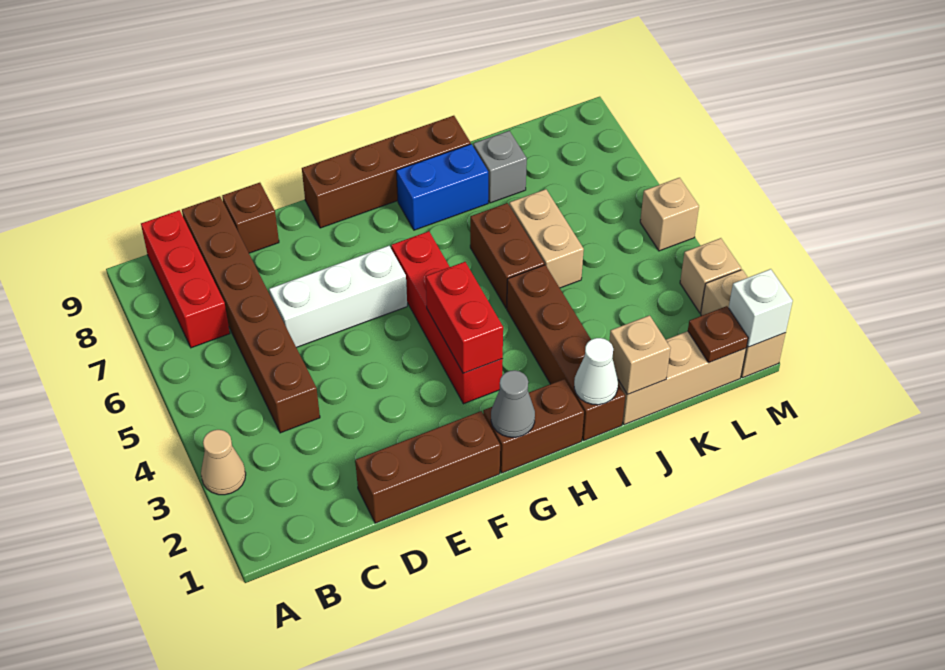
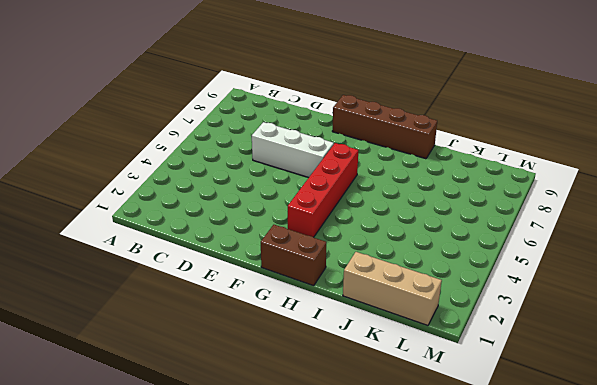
none -> tan cone A3 level 1
none -> red brick B7:B9 level 1
none -> brown brick C4:C9 level 1

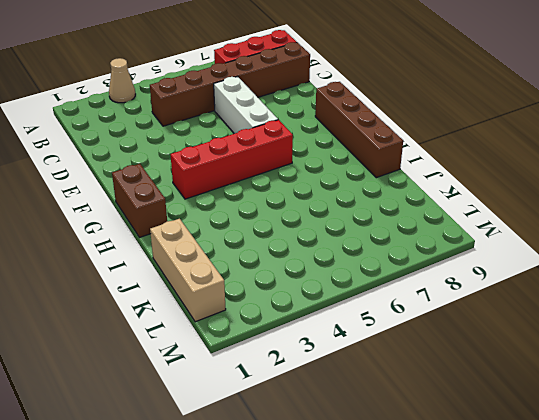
none -> brown brick D1:F1 level 1
none -> brown brick D9 level 1
none -> blue brick H8:I8 level 1

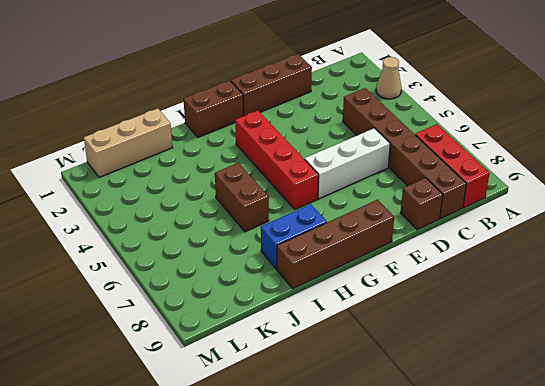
none -> brown brick I1:I4 level 1
none -> tan brick J5:J6 level 1
none -> grey brick J8 level 1

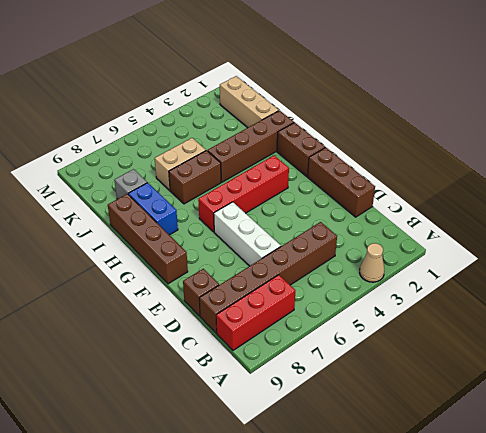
none -> tan brick M1:M2 level 1
none -> tan brick M3 level 1
none -> tan brick M5 level 1

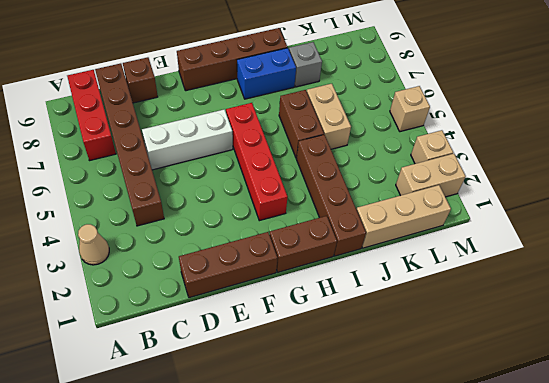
tan brick L2:M2 level 1 -> tan brick M1:M2 level 1
none -> grey cone G1 level 2
none -> red brick G3:G4 level 2
none -> white cone I1 level 2

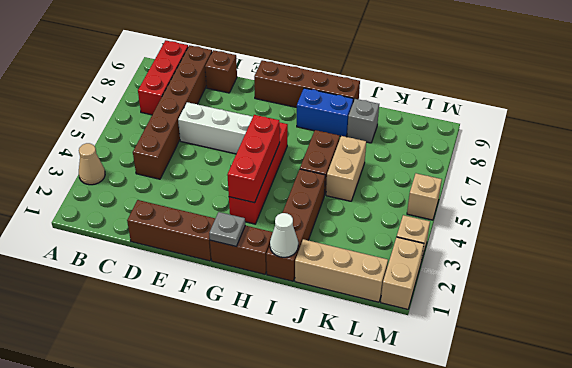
grey plate G1 level 2 -> grey cone G1 level 2
red brick G3:G5 level 2 -> red brick G3:G4 level 2
none -> tan brick J1 level 2
none -> brown plate L1 level 2
none -> white brick M1 level 2

